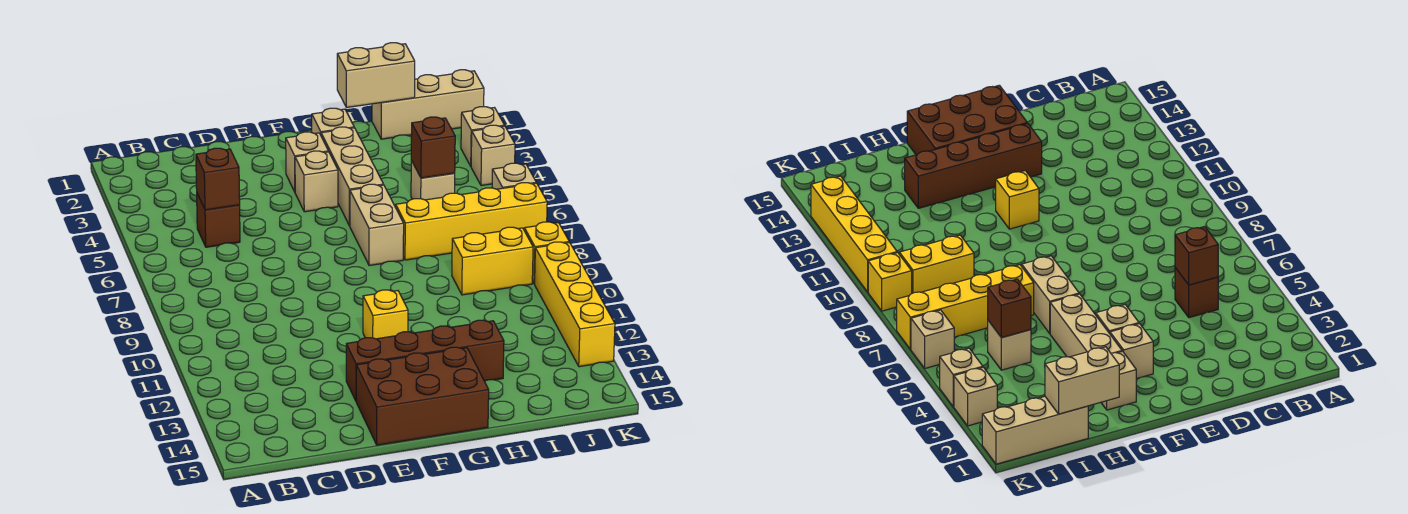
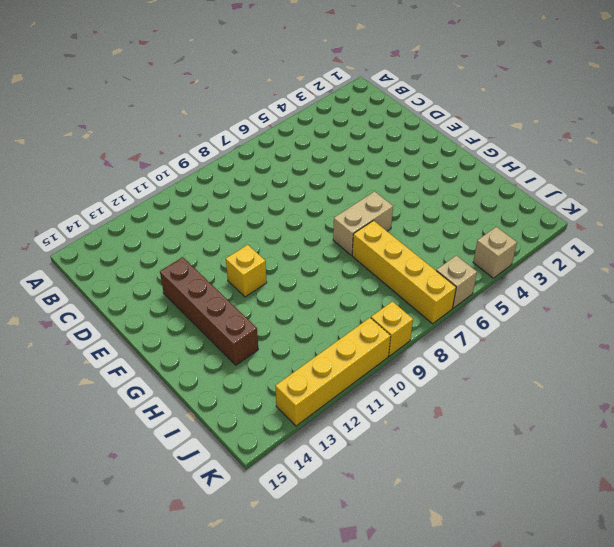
none -> brown brick C5 level 1
none -> brown brick E14:G15 level 1
none -> tan brick F3 level 1

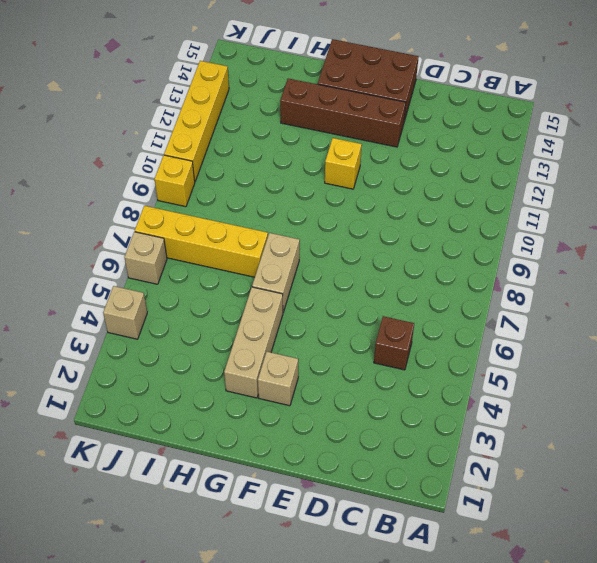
none -> tan brick F4 level 1
none -> tan brick G2 level 1
none -> tan brick I1:K1 level 1

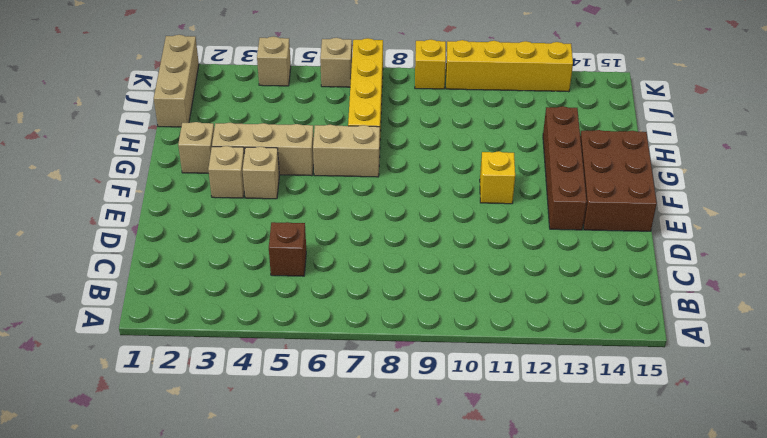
none -> tan brick I5 level 1
none -> yellow brick I9:J9 level 1
none -> tan brick K3 level 1

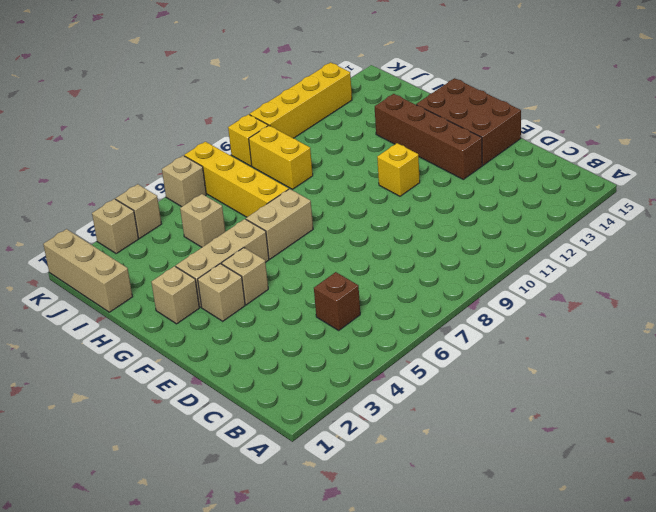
none -> brown brick C5 level 2
none -> tan brick H1:I1 level 2
none -> brown brick I5 level 2

